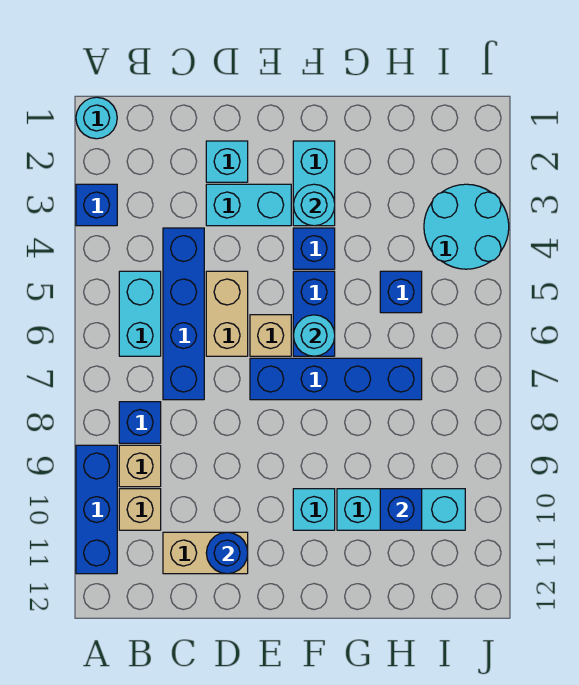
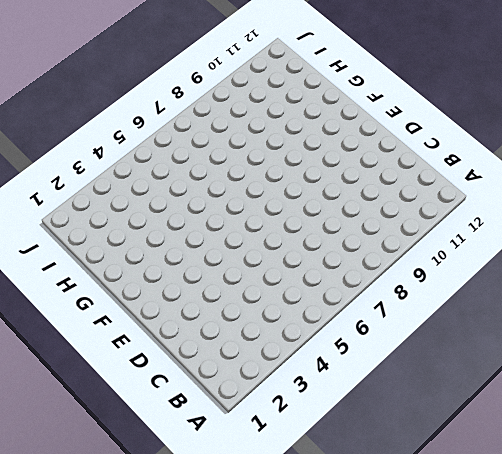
none -> cyan round brick A1 level 1
none -> blue brick A3 level 1
none -> blue brick A9:A11 level 1

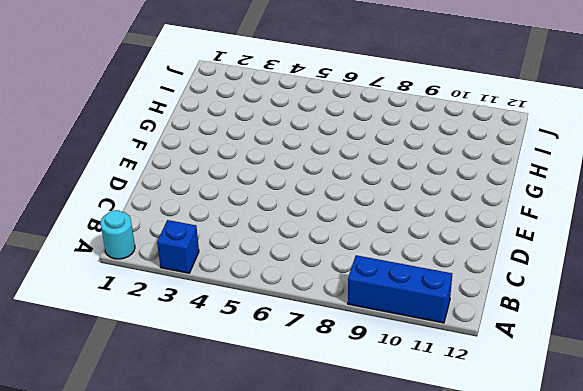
none -> cyan brick B5:B6 level 1
none -> blue brick B8 level 1
none -> tan brick B9 level 1

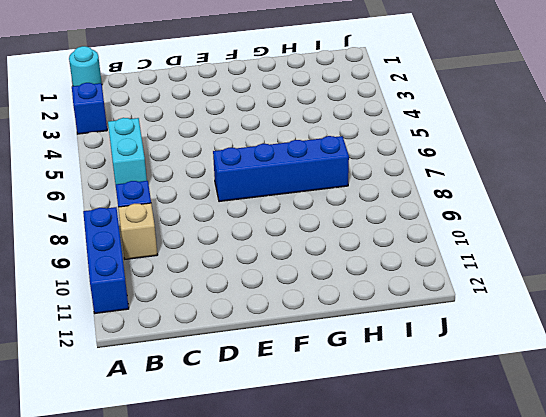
none -> tan brick B10 level 1
none -> blue brick C4:C7 level 1
none -> tan brick C11:D11 level 1

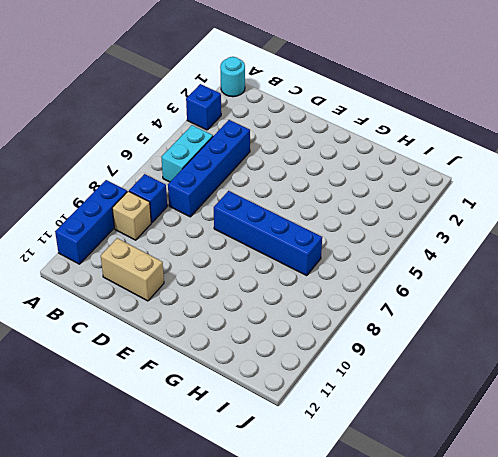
none -> tan brick B10 level 1
none -> cyan brick D2 level 1
none -> cyan brick D3:E3 level 1

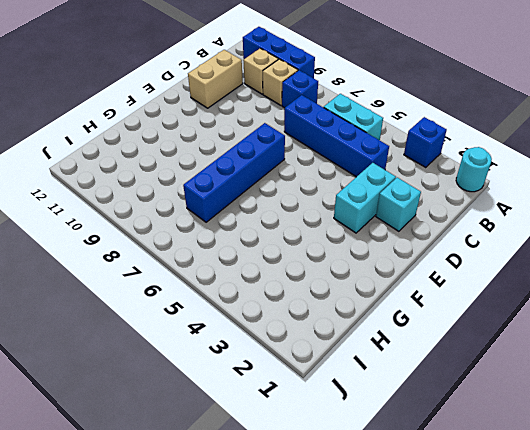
none -> tan brick D5:D6 level 1
none -> tan brick E6 level 1
none -> cyan brick F2:F3 level 1

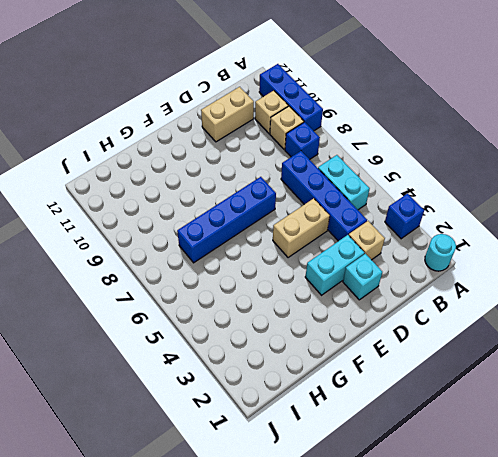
tan brick C3 level 1 -> tan brick E6 level 1
tan brick D5:E5 level 1 -> tan brick D5:D6 level 1
none -> cyan brick F2:F3 level 1
none -> blue brick F4 level 1
none -> blue brick F5:F6 level 1

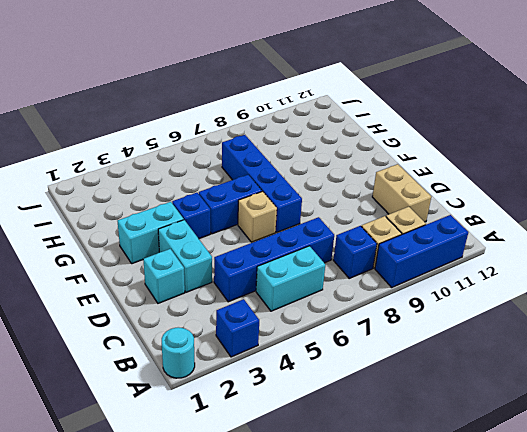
none -> tan brick D5:D6 level 1
none -> cyan brick F10 level 1
none -> cyan brick G10:I10 level 1

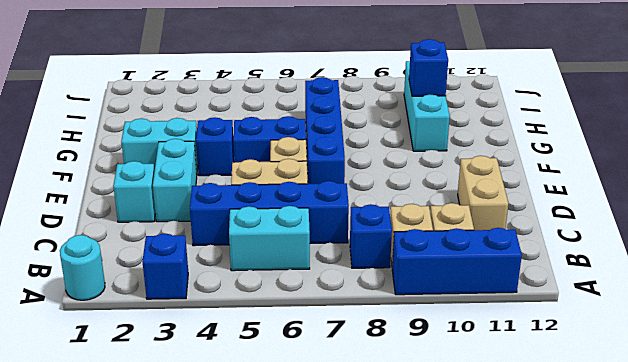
none -> cyan brick F10 level 1
none -> blue brick H5 level 1
none -> cyan round brick I3:J4 level 1

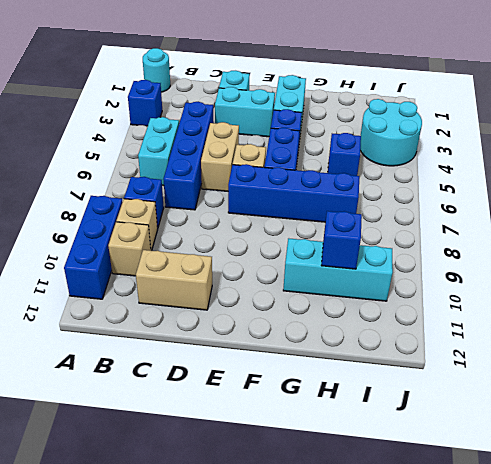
none -> cyan brick F10 level 1
none -> blue round brick D11 level 2
none -> cyan round brick F3 level 2

